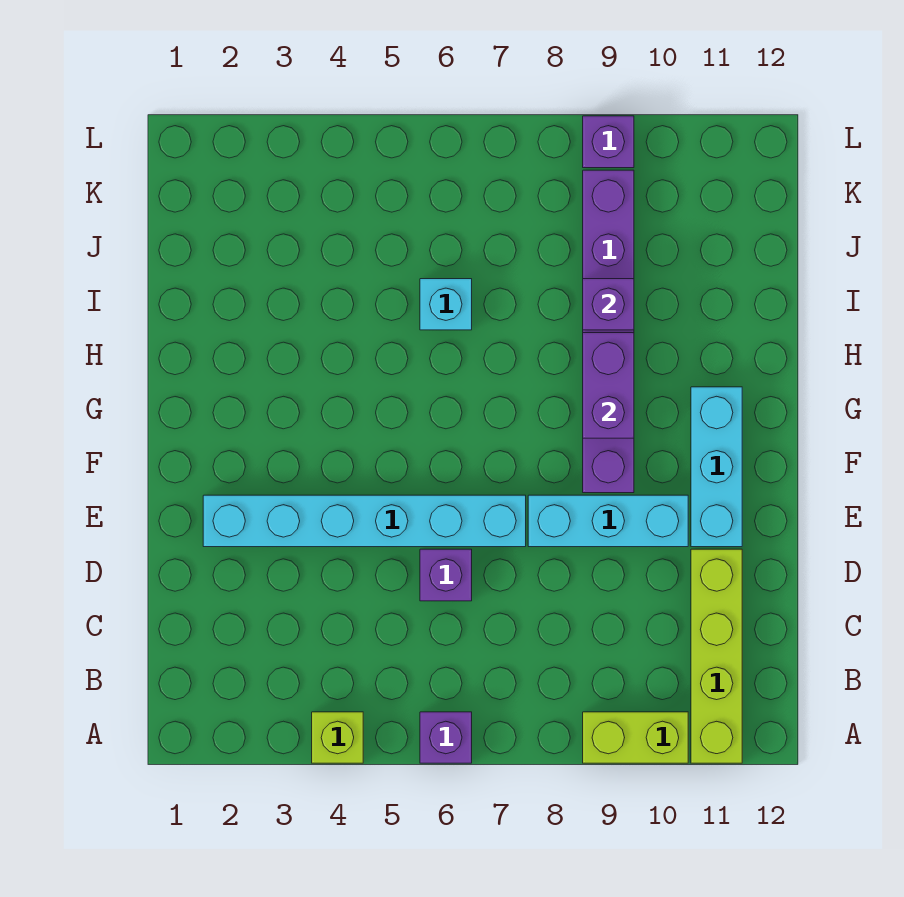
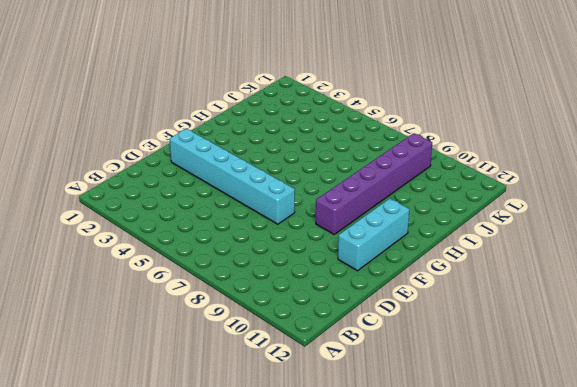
none -> lime brick A4 level 1
none -> purple brick A6 level 1
none -> lime brick A9:A10 level 1

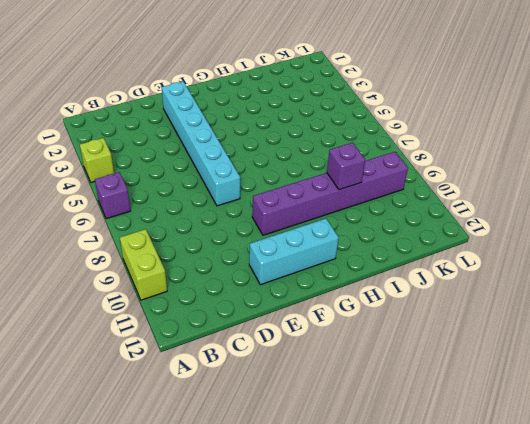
none -> lime brick A11:D11 level 1
none -> purple brick D6 level 1
none -> cyan brick E8:E10 level 1

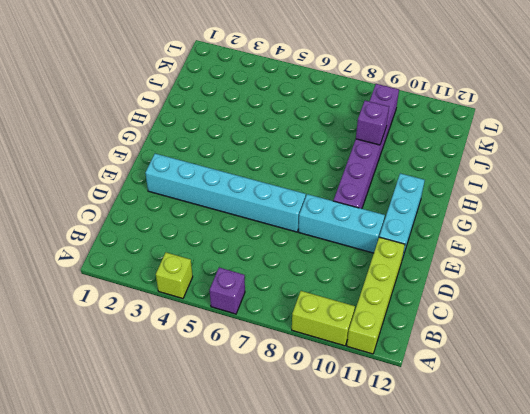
none -> purple brick D6 level 1
none -> cyan brick I6 level 1
none -> purple brick L9 level 1

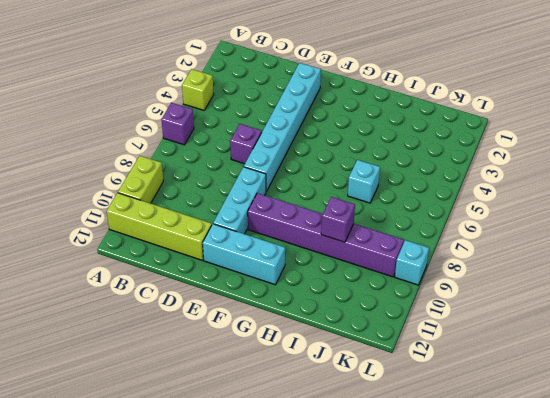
cyan brick L9 level 1 -> purple brick L9 level 1
none -> purple brick G9:H9 level 2

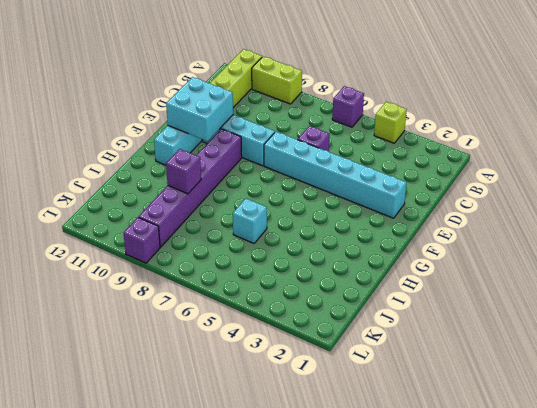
cyan brick E10:F11 level 2 -> none
none -> purple brick G9:H9 level 2

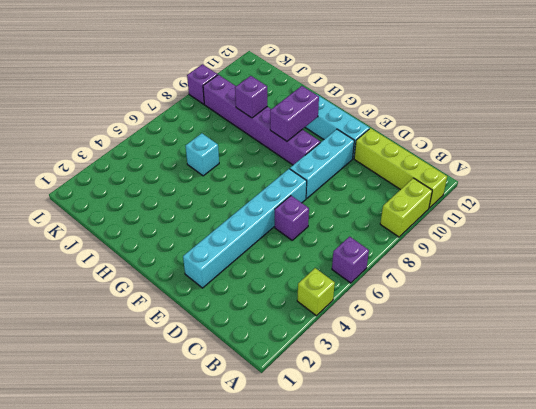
purple brick G9:G10 level 2 -> purple brick G9:H9 level 2

